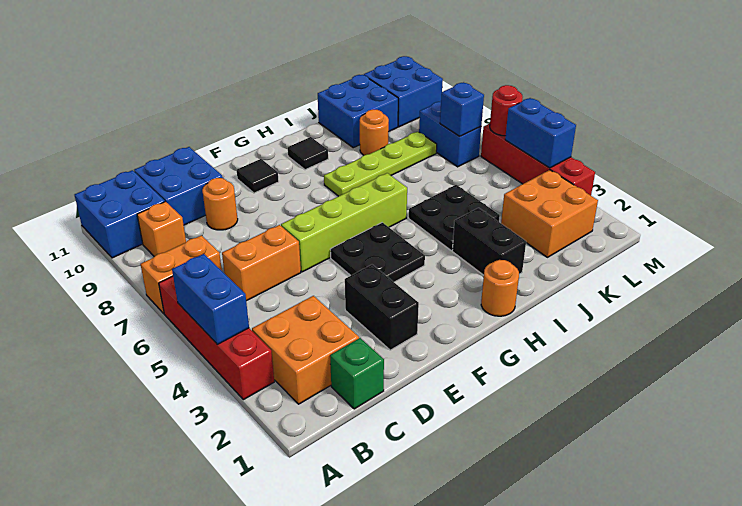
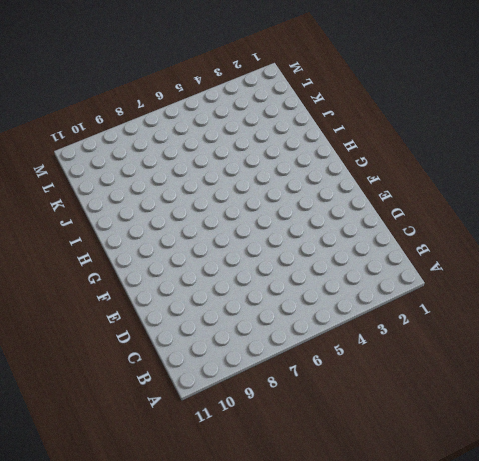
none -> red brick A3:A6 level 1
none -> orange brick A7:B7 level 1
none -> blue brick A10:B11 level 1

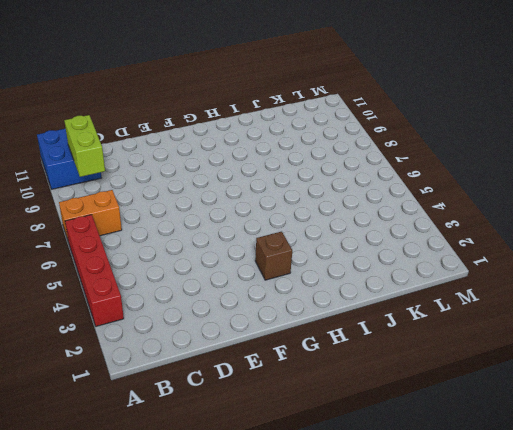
lime brick B9:B10 level 2 -> none
brown brick G3 level 1 -> none
none -> orange brick B2:C3 level 1
none -> orange brick B9 level 1
none -> green brick C1 level 1

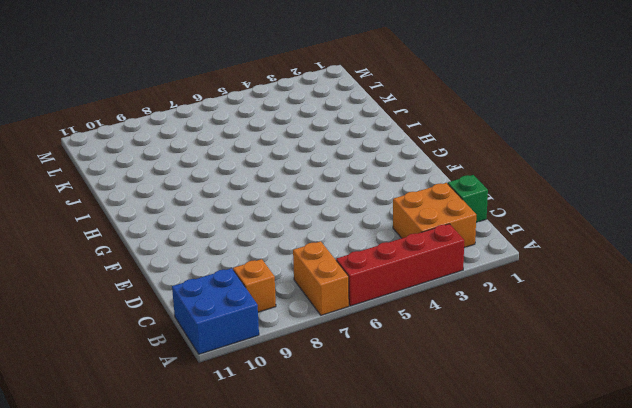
none -> orange brick C6:D6 level 1
none -> blue brick C10:D11 level 1
none -> orange round brick D9 level 1

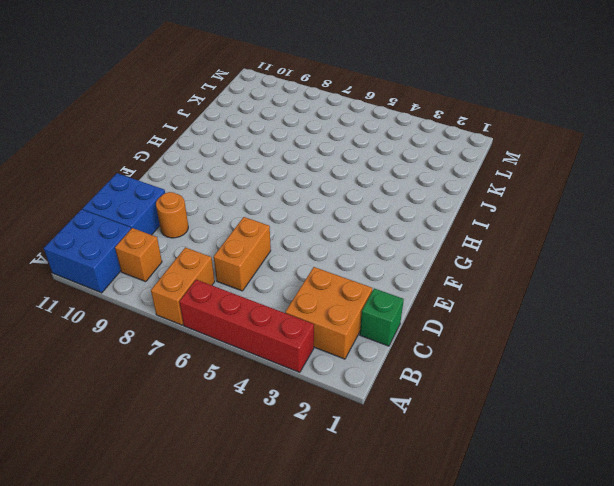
none -> black brick E2:E3 level 1
none -> lime brick E6:H6 level 1
none -> black plate F4:G5 level 1

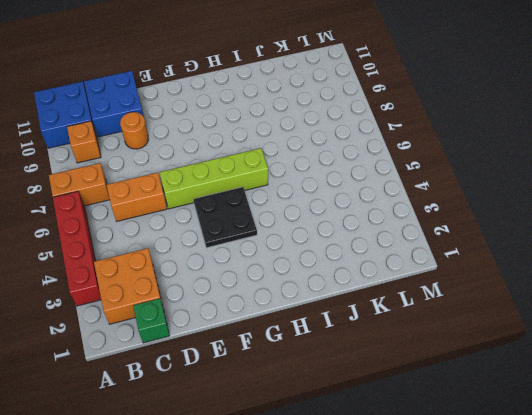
none -> black brick E2:E3 level 1
none -> black tile F10 level 1
none -> orange round brick H1 level 1

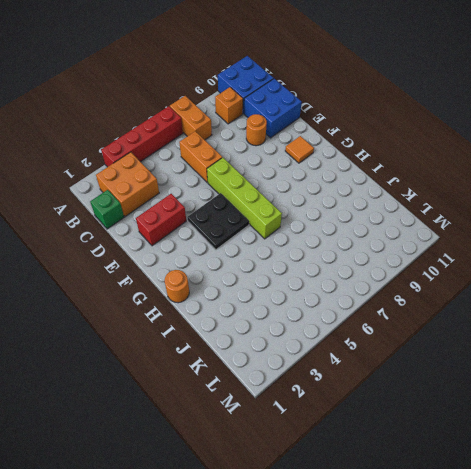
red brick E2:E3 level 1 -> black brick E2:E3 level 1
orange tile F10 level 1 -> black tile F10 level 1
none -> lime plate H8:K8 level 1
none -> black tile H10 level 1
none -> black brick I2:I3 level 1

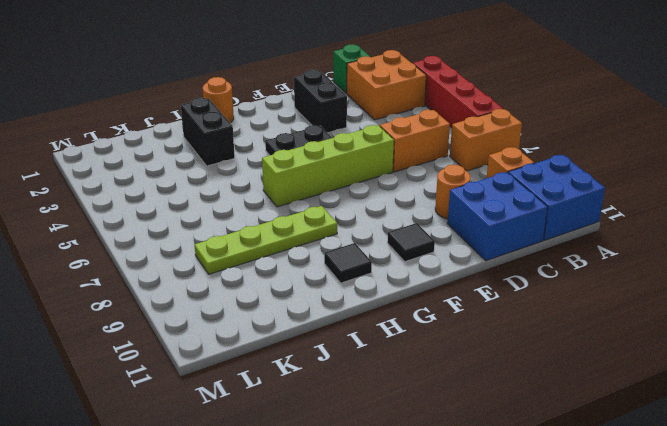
none -> black plate I4:J5 level 1
none -> orange round brick J9 level 1
none -> blue brick J10:K11 level 1

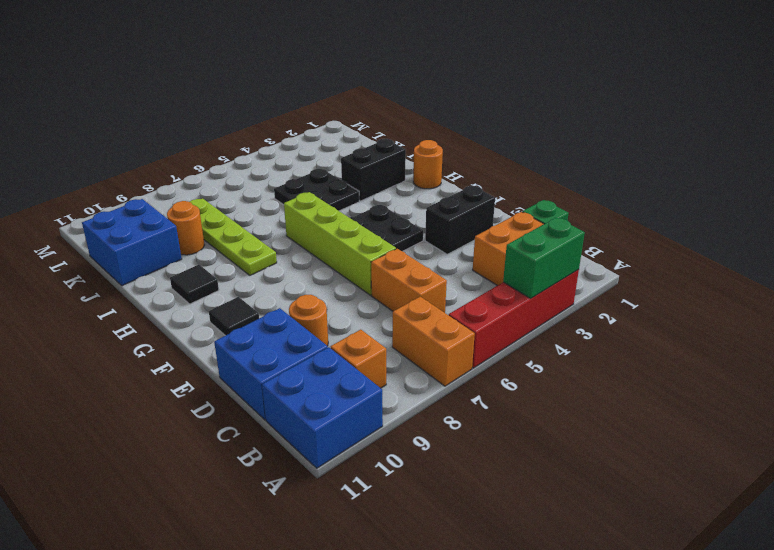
green brick A3:A4 level 2 -> blue brick A4:A5 level 2
none -> orange brick K2:L3 level 1
none -> blue brick L7:L8 level 1
none -> blue brick L10:M11 level 1

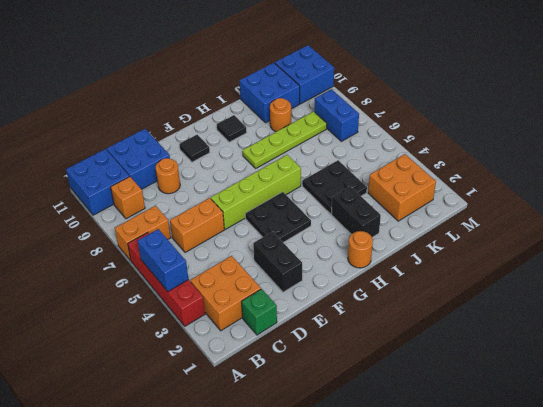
none -> red brick M3:M6 level 1
none -> blue brick L7 level 2
none -> blue brick M4:M5 level 2

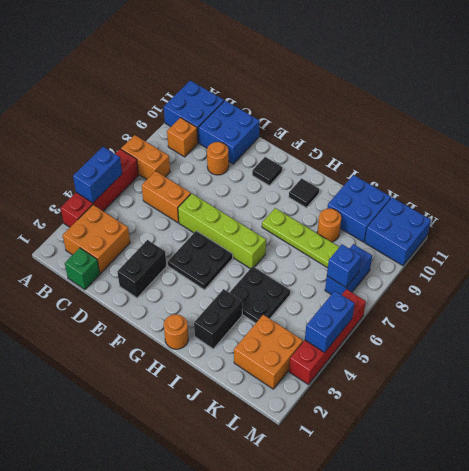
none -> red round brick M6 level 2

